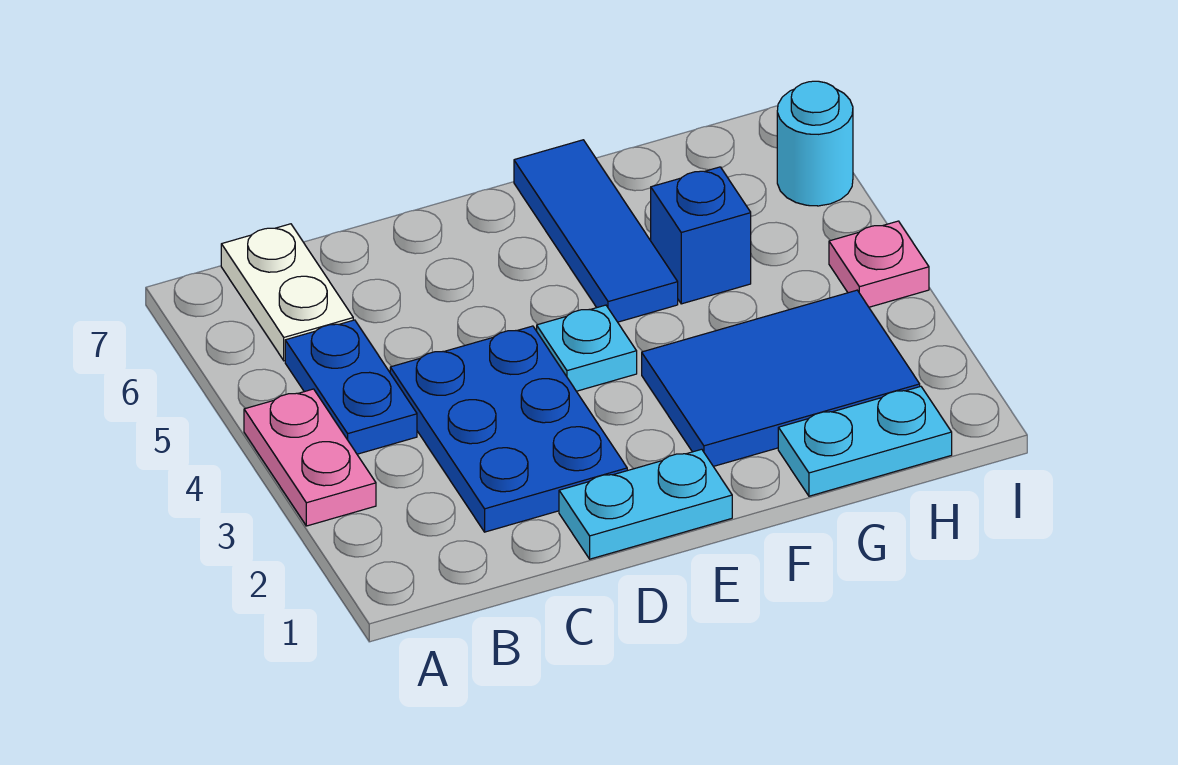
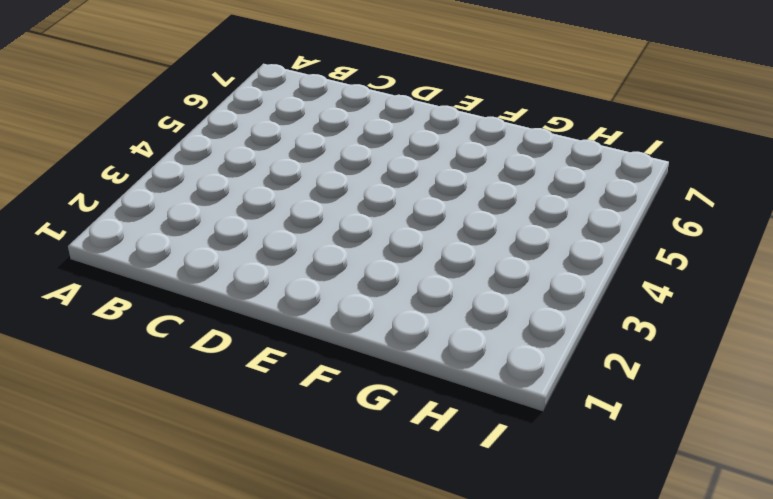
none -> pink plate A3:A4 level 1
none -> blue plate B4:B5 level 1
none -> white plate B6:B7 level 1

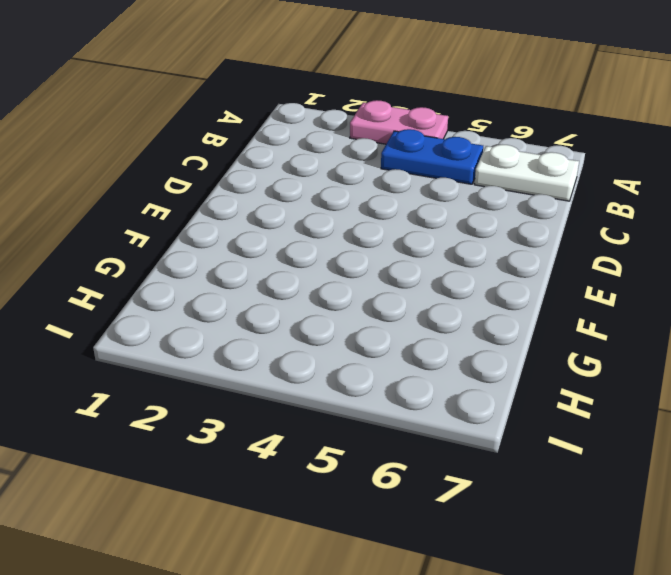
none -> blue plate C2:D4 level 1
none -> cyan plate D1:E1 level 1
none -> cyan plate E4 level 1

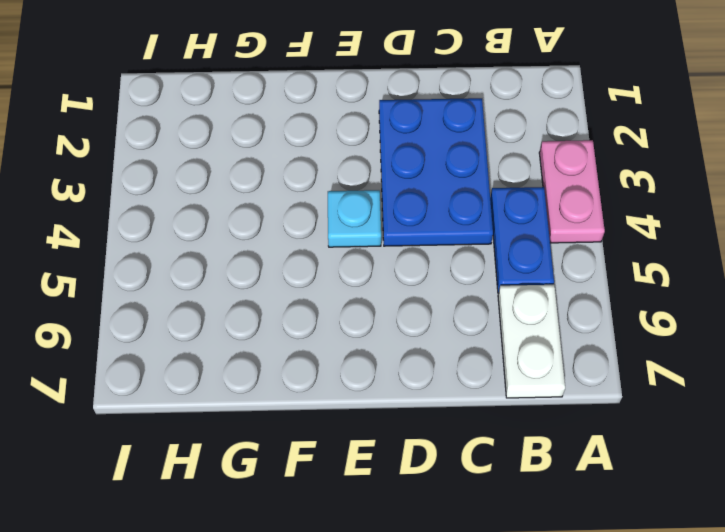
none -> cyan plate D1:E1 level 1
none -> blue tile F2:H3 level 1
none -> blue tile F5:F7 level 1

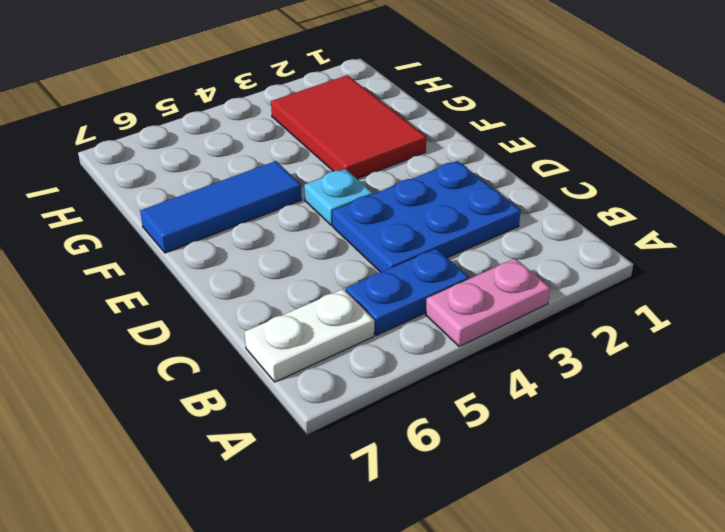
red tile F2:H3 level 1 -> blue tile F2:H3 level 1
none -> cyan plate D1:E1 level 1
none -> cyan plate G1:H1 level 1
none -> blue brick G5 level 1

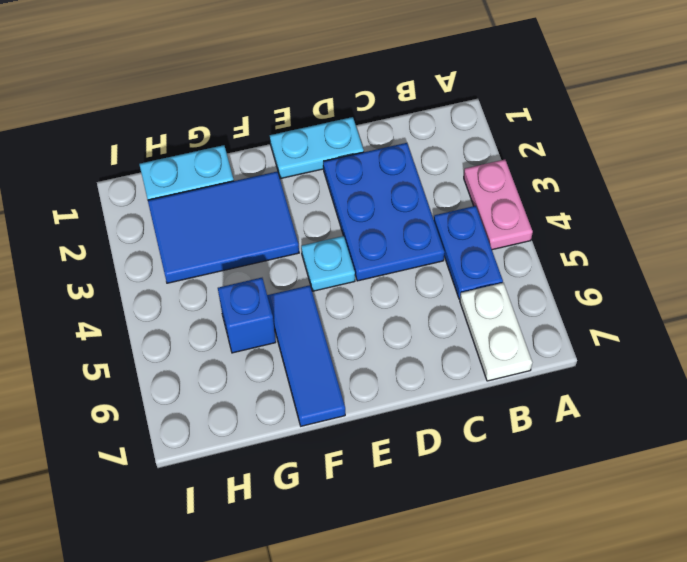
none -> pink plate I4 level 1
none -> cyan round brick I6 level 1

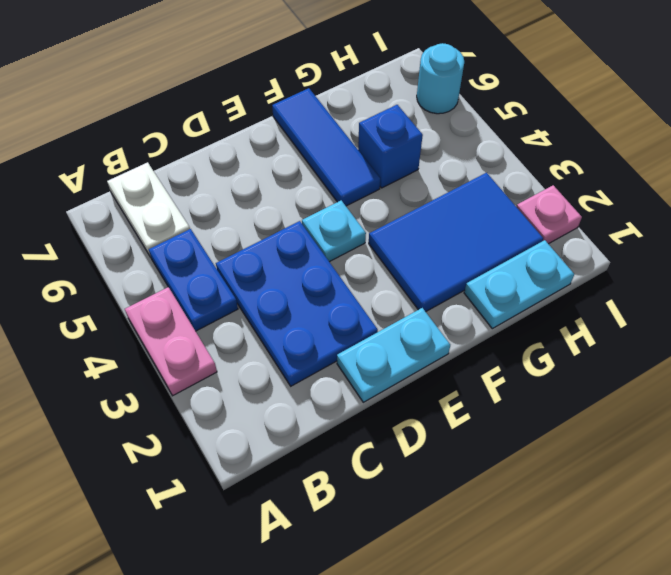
pink plate I2 level 1 -> pink plate I4 level 1

